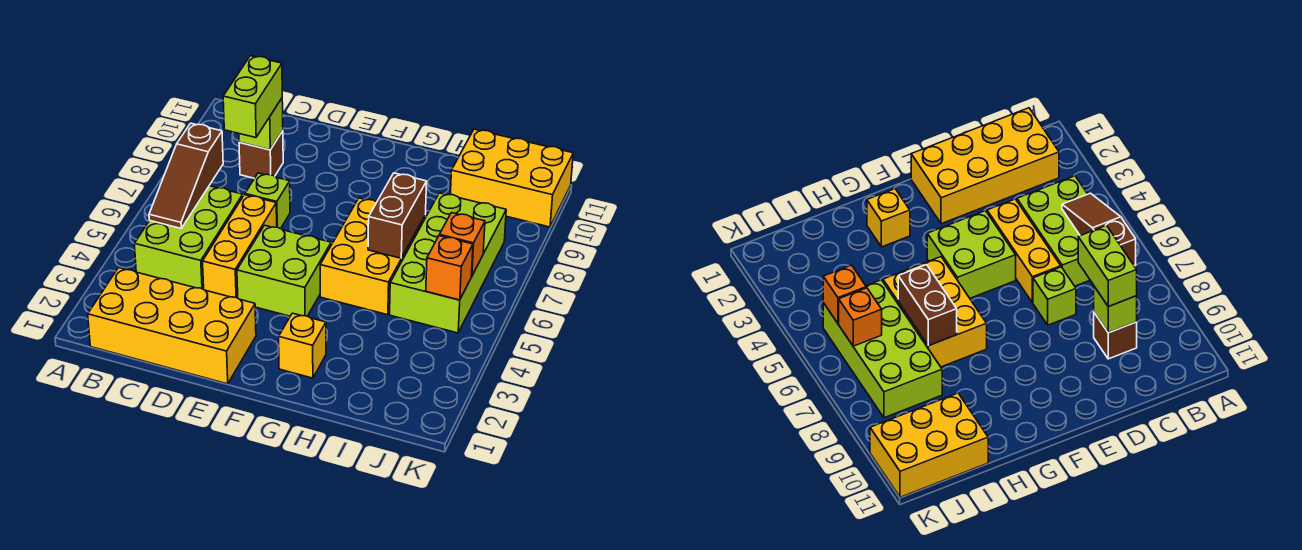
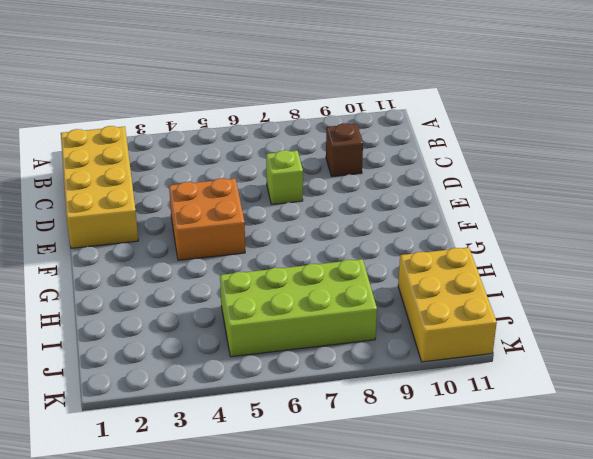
orange brick E4:F5 level 1 -> lime brick E4:F5 level 1
none -> lime brick B4:C6 level 1
none -> yellow brick D4:D6 level 1
none -> yellow brick G2 level 1

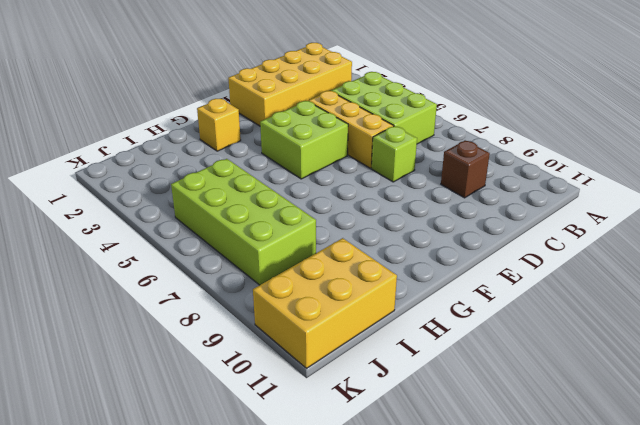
none -> yellow brick G5:H7 level 1
none -> brown slope B5:B7 level 2 top 7
none -> lime brick C9 level 2

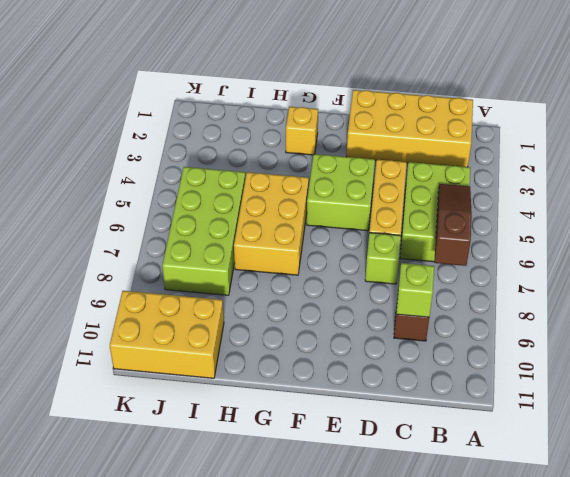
none -> brown brick H6:H7 level 2
none -> orange brick J5 level 2
none -> orange brick J6 level 2

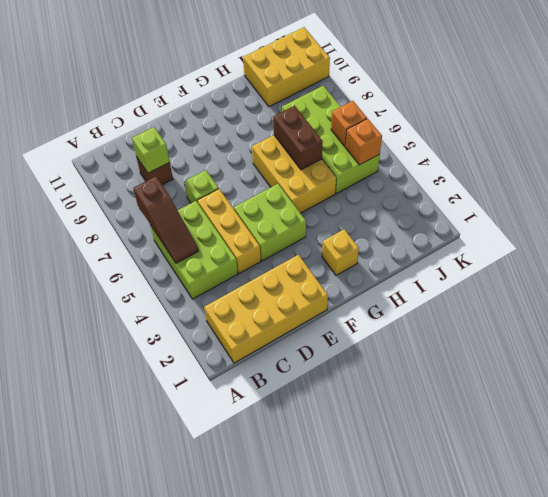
none -> lime brick C8:C9 level 3

